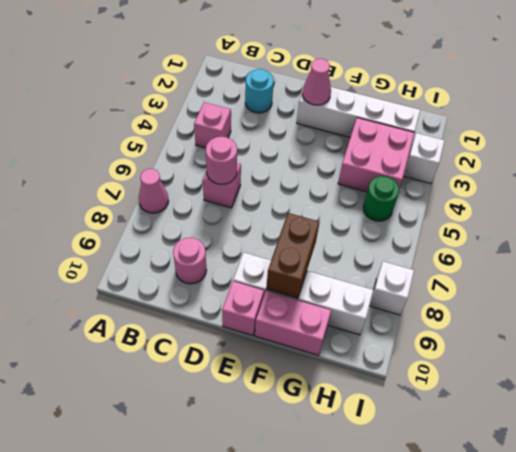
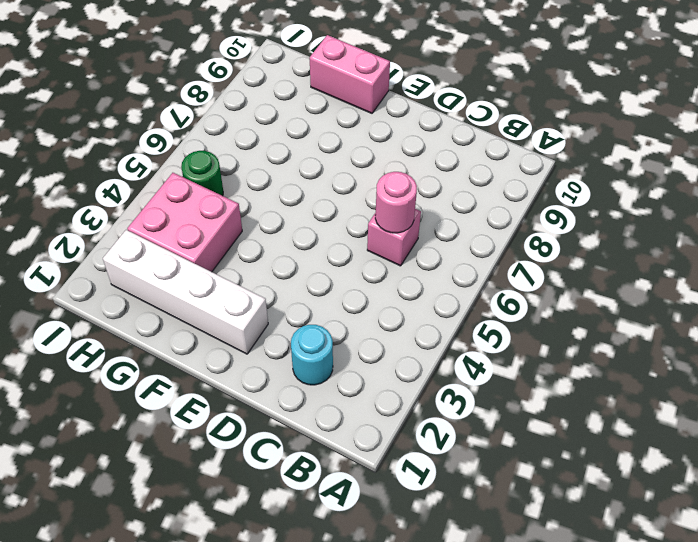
none -> pink cone A7 level 1
none -> pink brick B4 level 1
none -> pink round brick C9 level 1

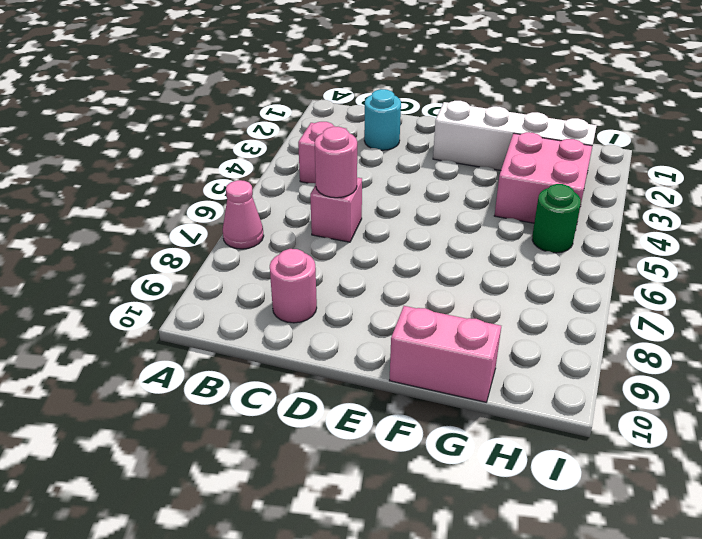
none -> white brick E9:H9 level 1
none -> pink brick E10 level 1
none -> white brick I3 level 1

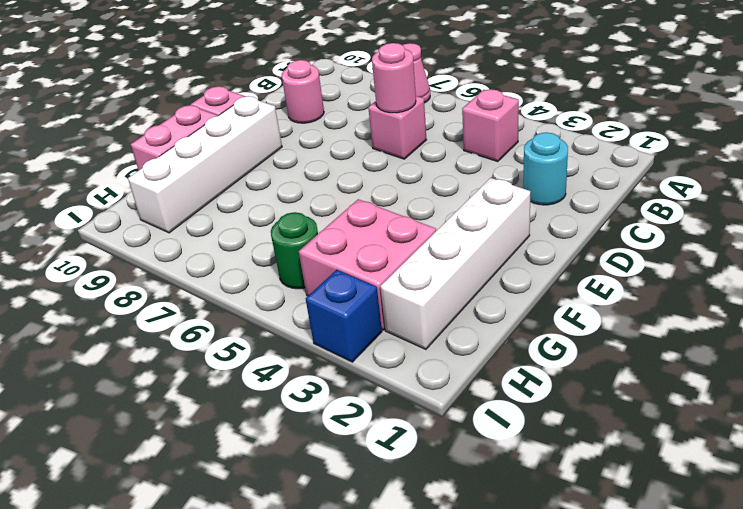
blue brick I3 level 1 -> white brick I3 level 1
none -> white brick I8 level 1
none -> pink cone E2 level 2
none -> brown brick F8:F9 level 2

